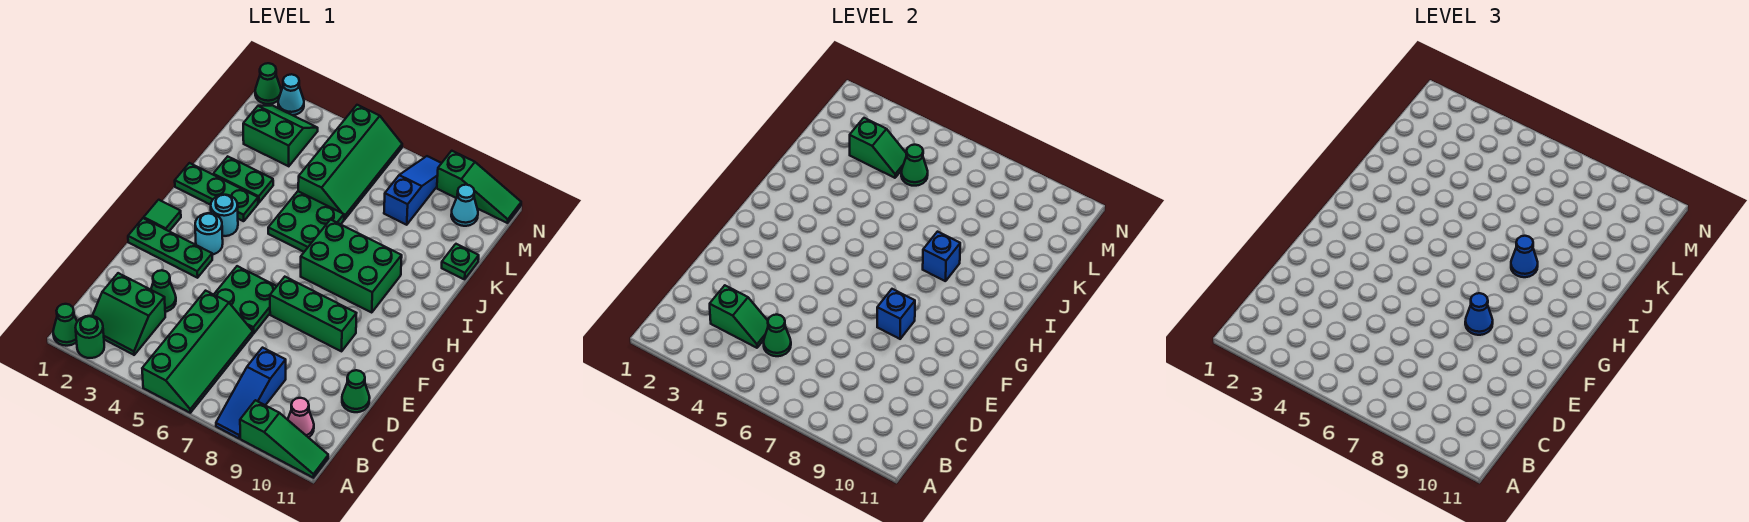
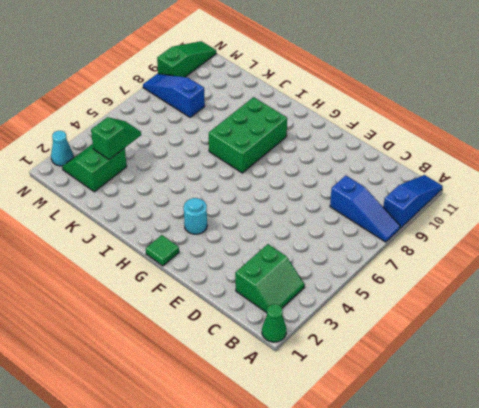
blue slope A9:A11 level 1 top 9 -> green slope A9:A11 level 1 top 9
none -> green round brick A2 level 1
none -> green slope A5:D6 level 1 top 5
none -> pink cone B10 level 1
none -> green cone D3 level 1

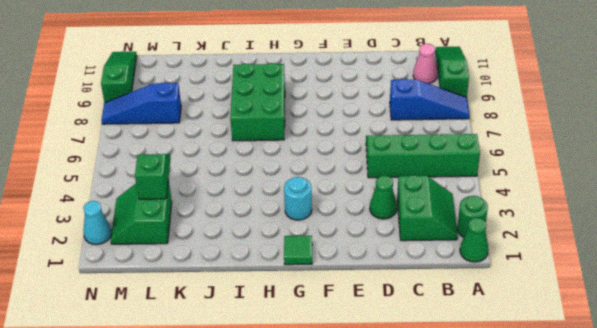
none -> green cone D11 level 1
none -> green plate E5:F6 level 1
none -> green plate F1:F3 level 1
none -> green brick F7:F9 level 1

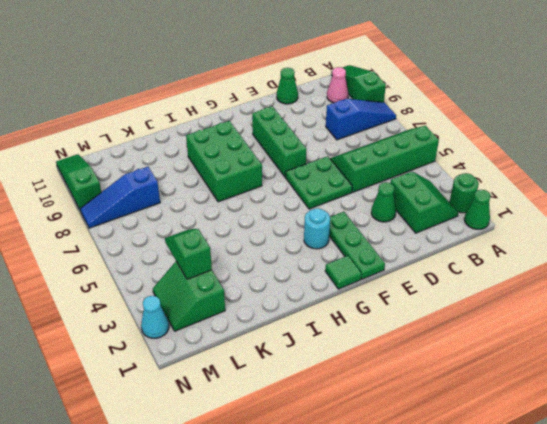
none -> cyan round brick H3 level 1
none -> green plate I1:I3 level 1
none -> green plate I5:J6 level 1
none -> green plate J2:J3 level 1

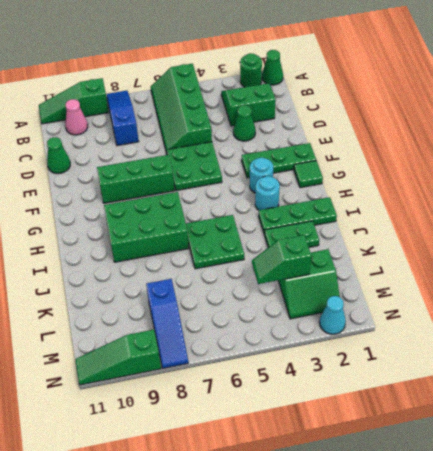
none -> green slope K5:N6 level 1 top 5
none -> green plate K11 level 1
none -> cyan cone M10 level 1
none -> green cone N1 level 1

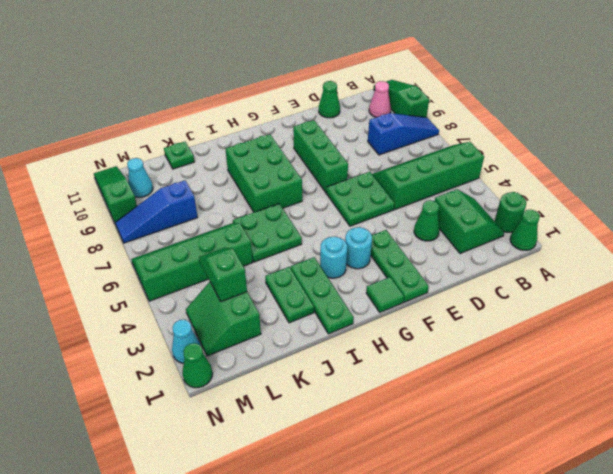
none -> green slope C3:C4 level 2 top 3
none -> green cone C5 level 2
none -> blue brick F8 level 2
none -> blue brick I8 level 2

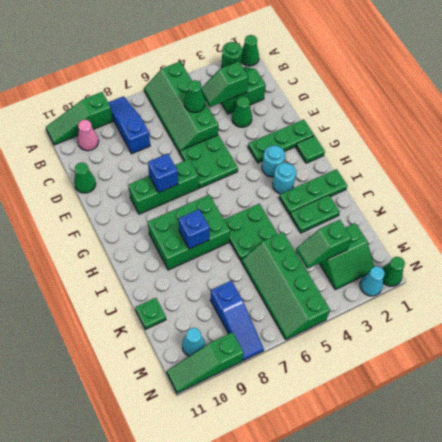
none -> green cone L5 level 2
none -> blue cone F8 level 3
none -> blue cone I8 level 3

